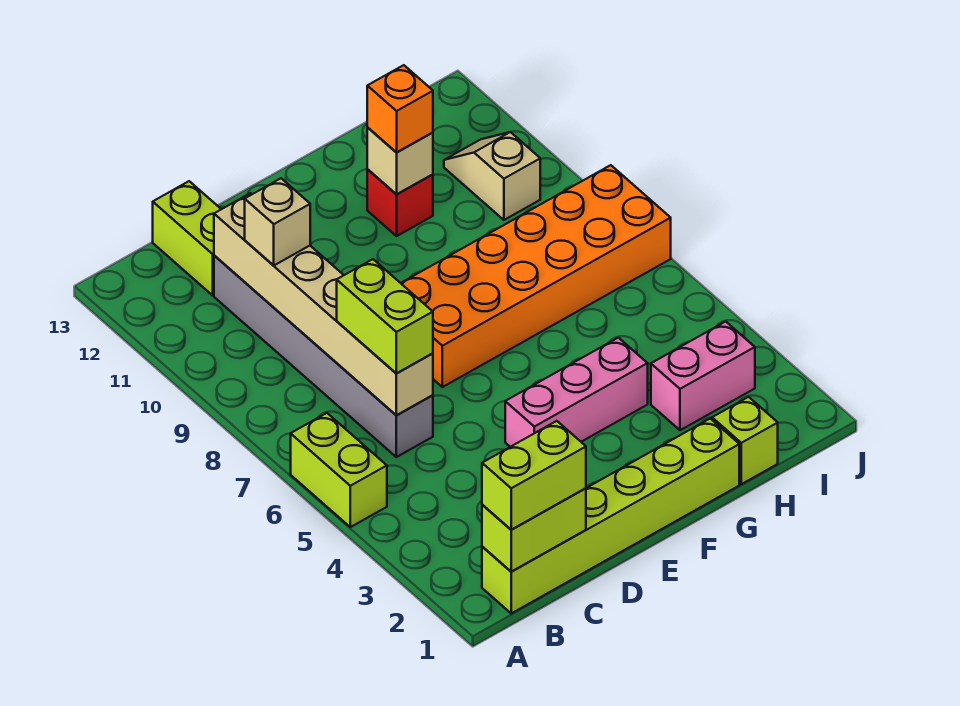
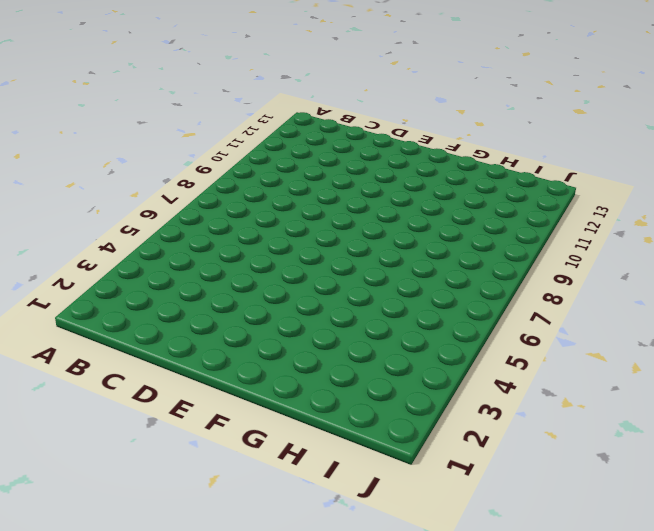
none -> lime brick A5:A6 level 1
none -> lime brick B1:G1 level 1
none -> grey brick C6:C11 level 1

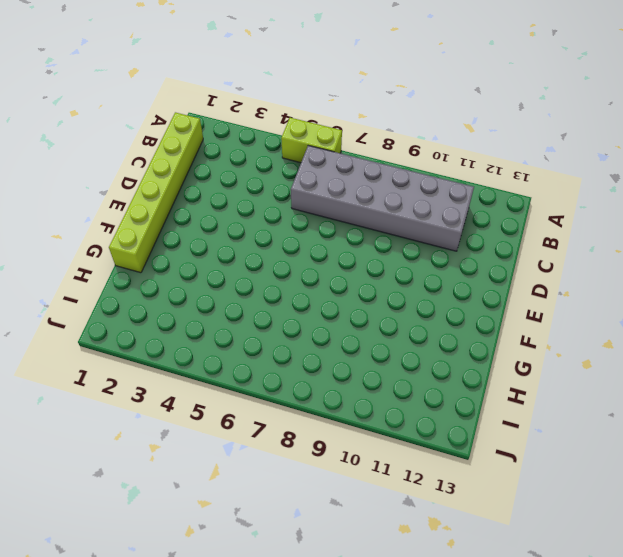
grey brick B6:C11 level 1 -> grey brick C6:C11 level 1
none -> lime brick C12:C13 level 1
none -> pink brick E4:G4 level 1
none -> orange brick E7:J8 level 1

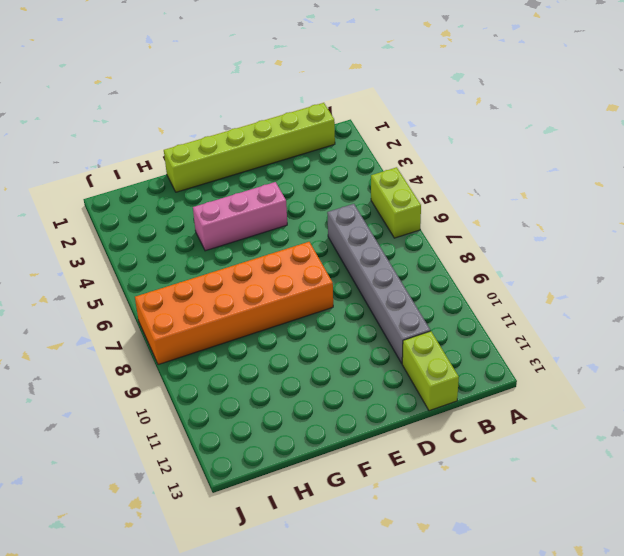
none -> red brick G11 level 1
none -> lime brick H1 level 1
none -> pink brick H3:I3 level 1

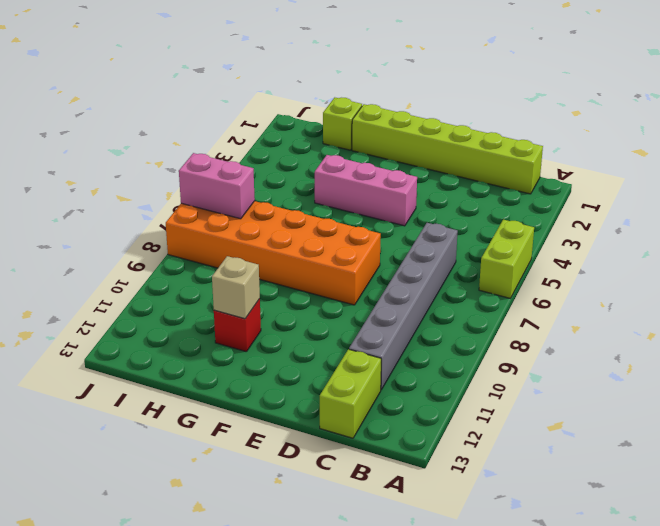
pink brick I7:J7 level 2 -> pink brick H3:I3 level 1
none -> tan slope I10:I11 level 1 top 10
none -> lime brick B1:C1 level 2
none -> tan brick C6:C11 level 2

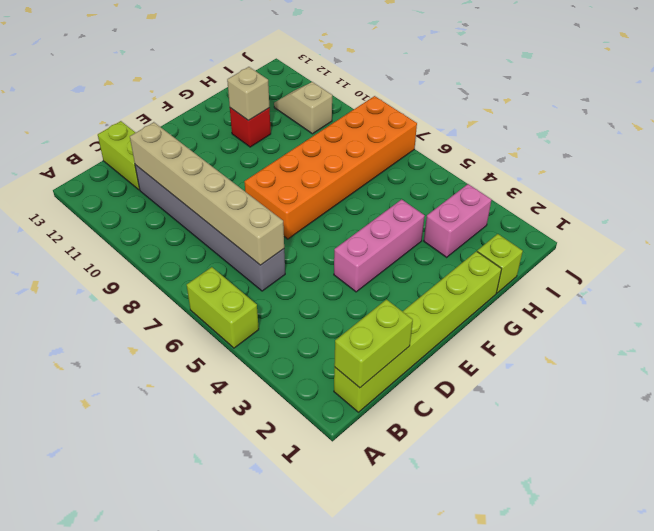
none -> lime brick B1:C1 level 3
none -> lime brick C6:C7 level 3
none -> tan brick C10 level 3

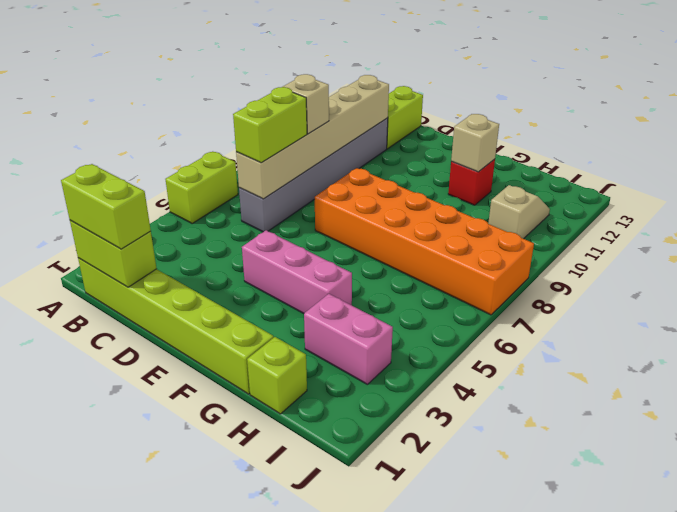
tan brick C8 level 3 -> tan brick C10 level 3
none -> orange brick G11 level 3

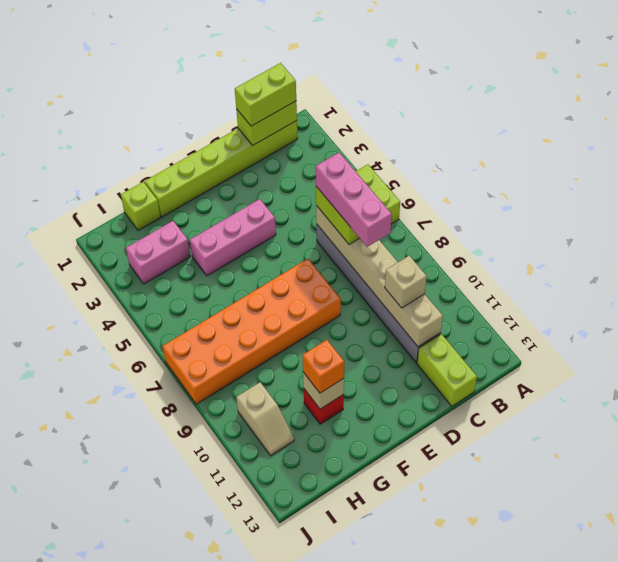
pink brick C6:C8 level 4 -> none

